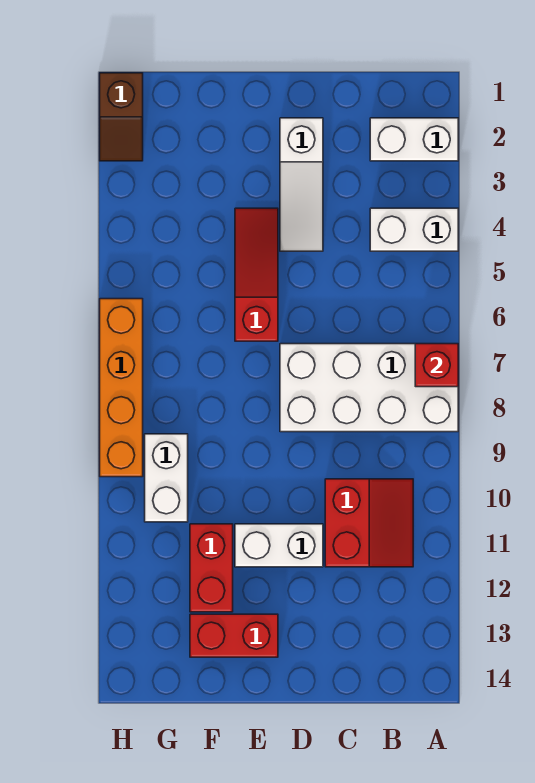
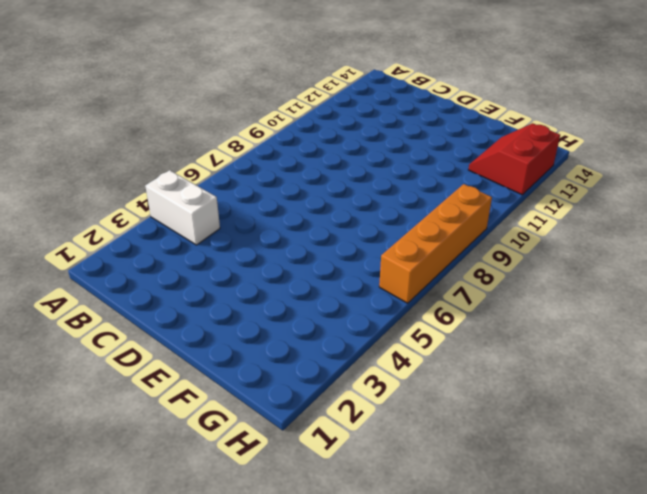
red slope G12:H13 level 1 top H -> red slope B10:C11 level 1 top C
none -> white brick A2:B2 level 1
none -> white brick A7:D8 level 1
none -> white slope D2:D4 level 1 top 2

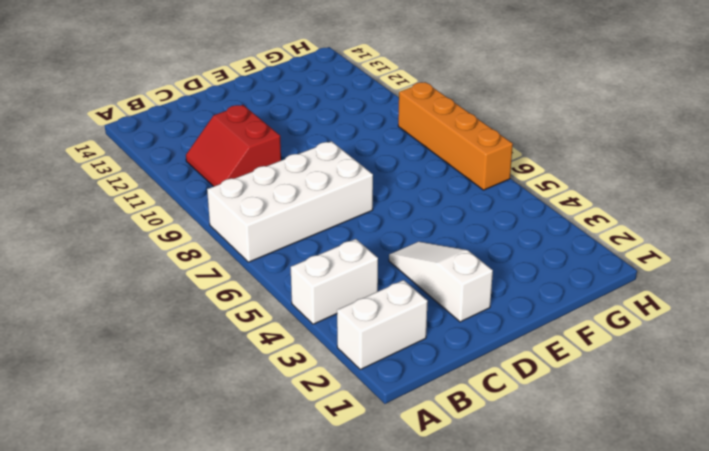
none -> white brick D11:E11 level 1
none -> red slope E4:E6 level 1 top 6
none -> red brick E13:F13 level 1

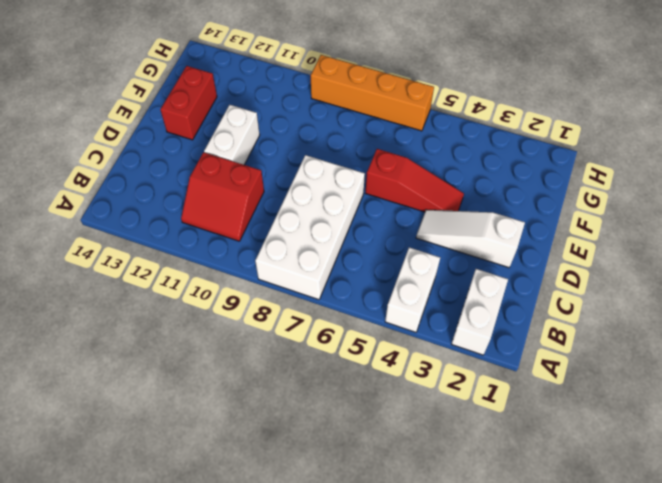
none -> red brick F11:F12 level 1
none -> white brick G9:G10 level 1
none -> brown slope H1:H2 level 1 top 1

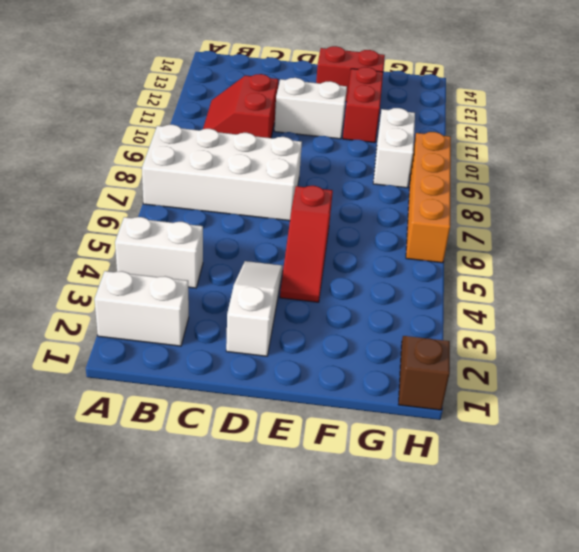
none -> red brick A7 level 2

